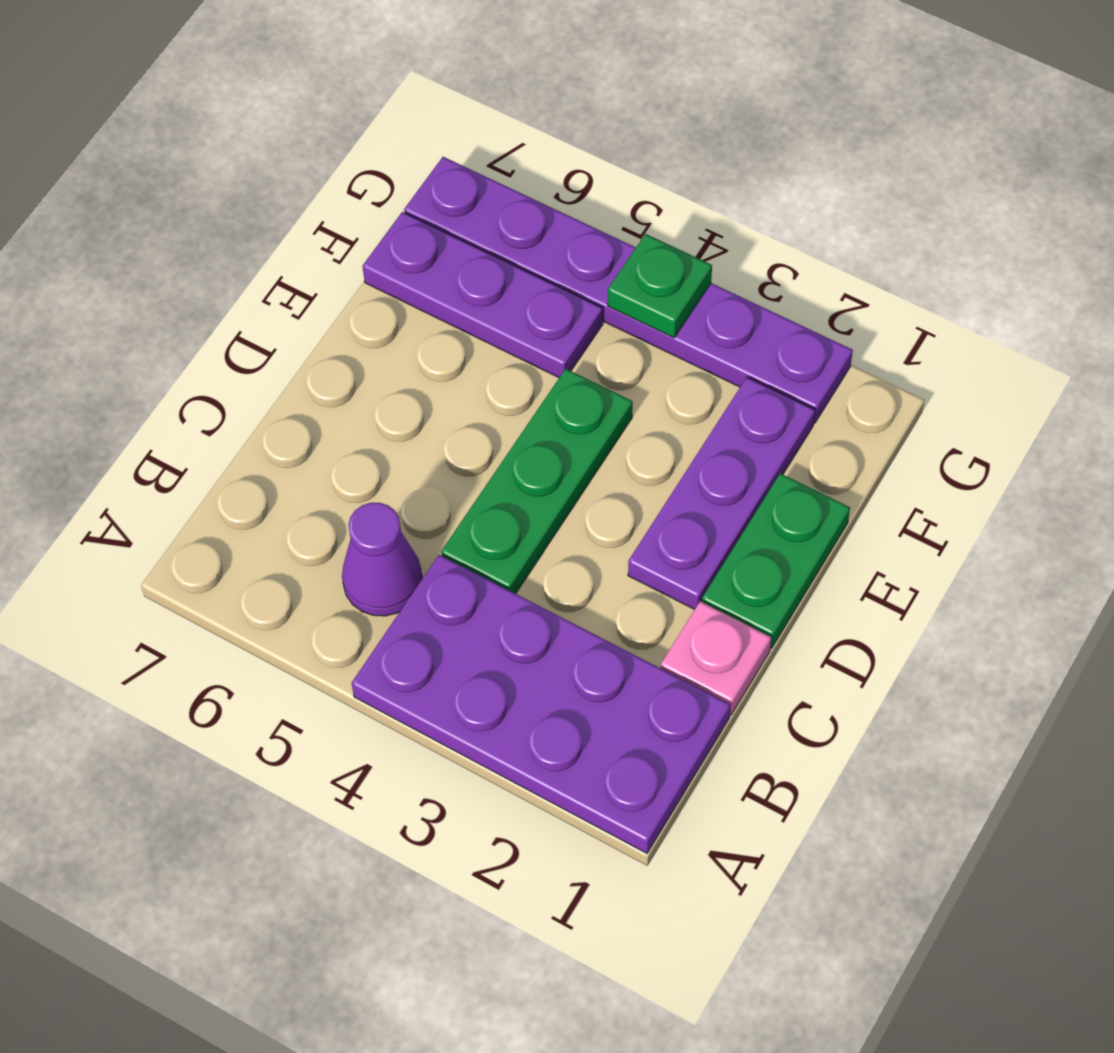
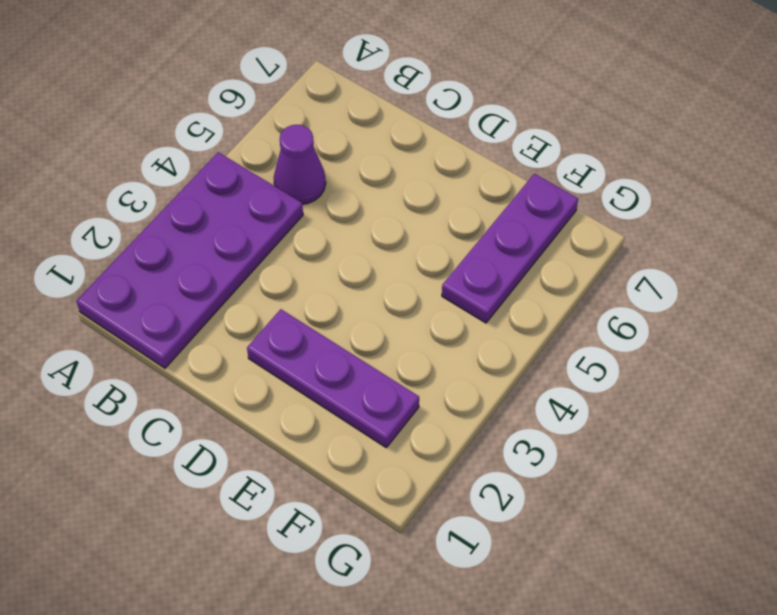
none -> pink plate C1 level 1
none -> green plate C4:E4 level 1

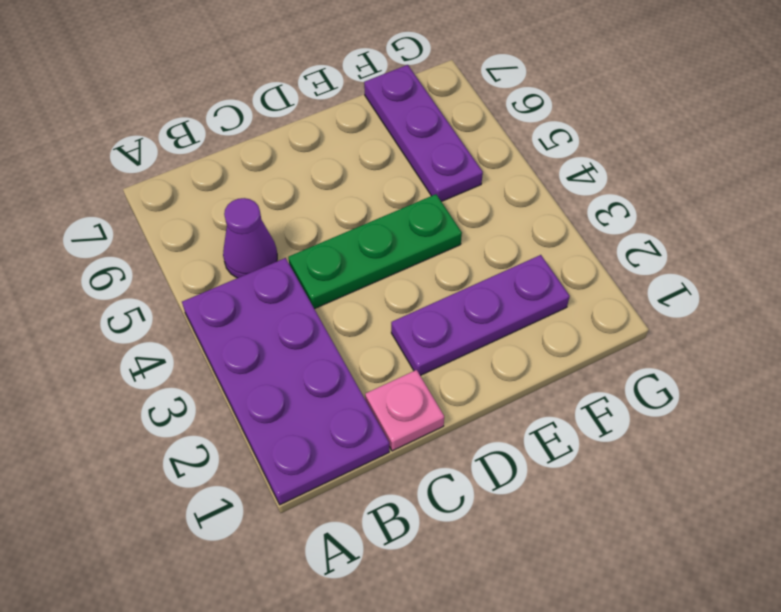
none -> green plate D1:E1 level 1
none -> purple plate G2:G7 level 1

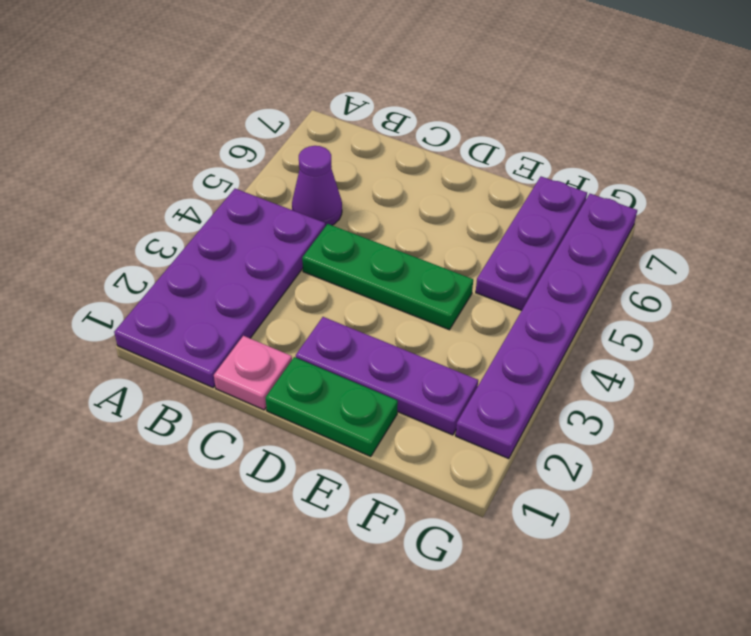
none -> green plate G4 level 2

